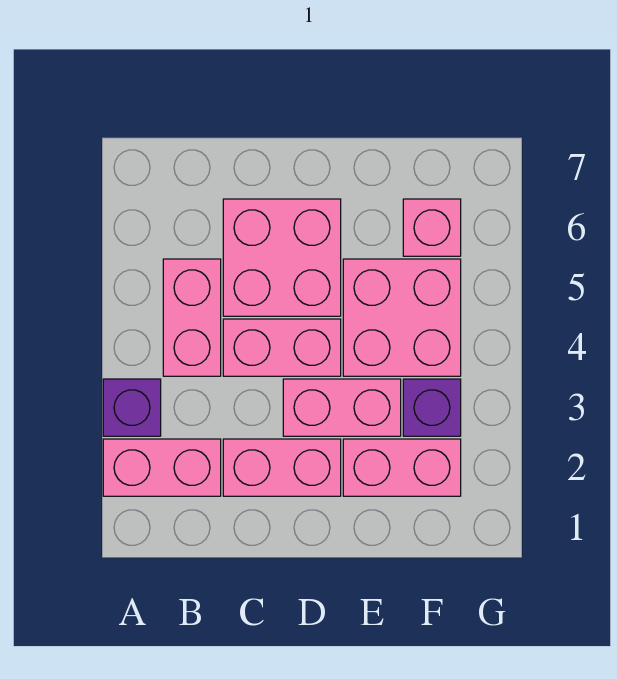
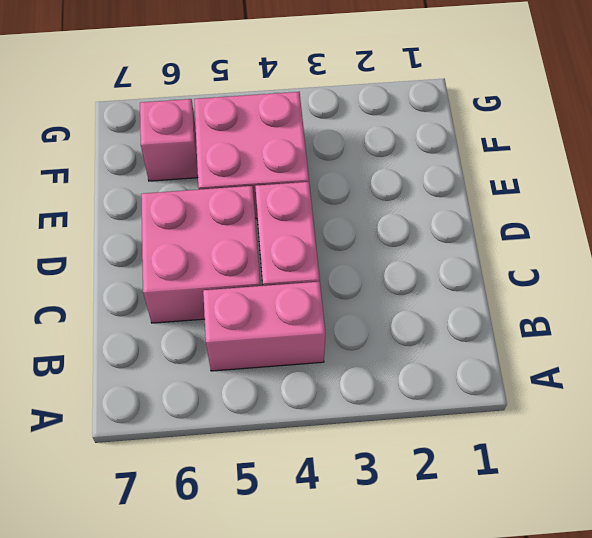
none -> pink brick A2:B2 level 1
none -> purple brick A3 level 1

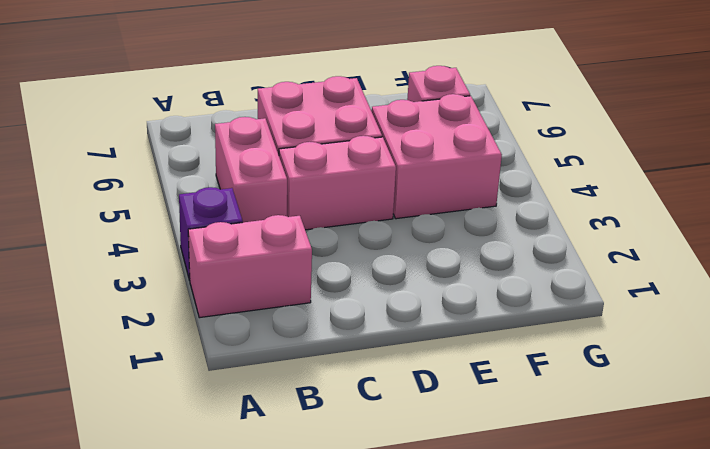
none -> pink brick C2:D2 level 1
none -> pink brick D3:E3 level 1

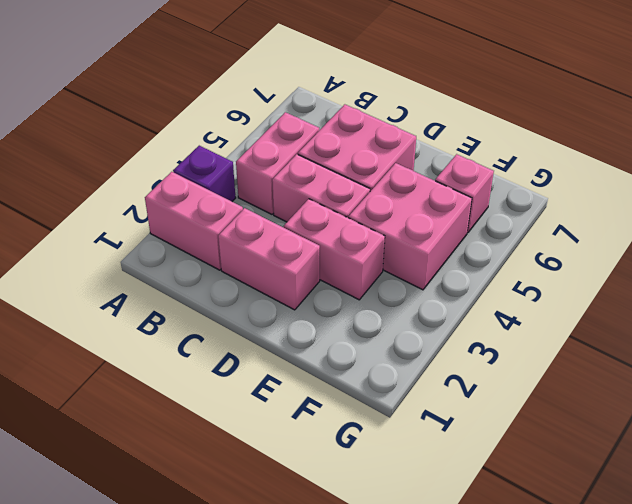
none -> pink brick E2:F2 level 1
none -> purple brick F3 level 1

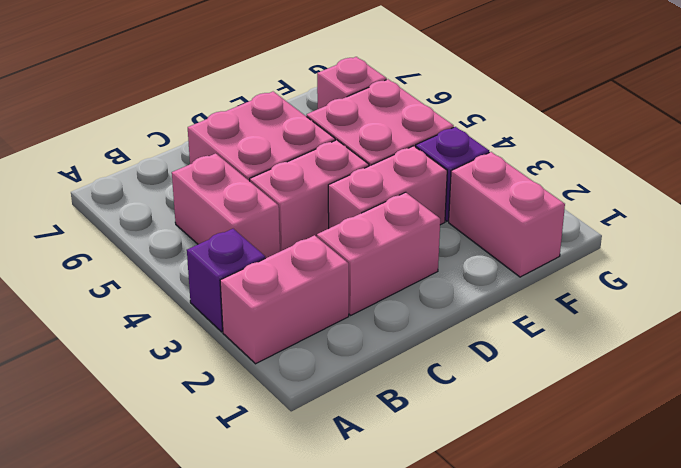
pink brick F1:F2 level 1 -> pink brick E2:F2 level 1

